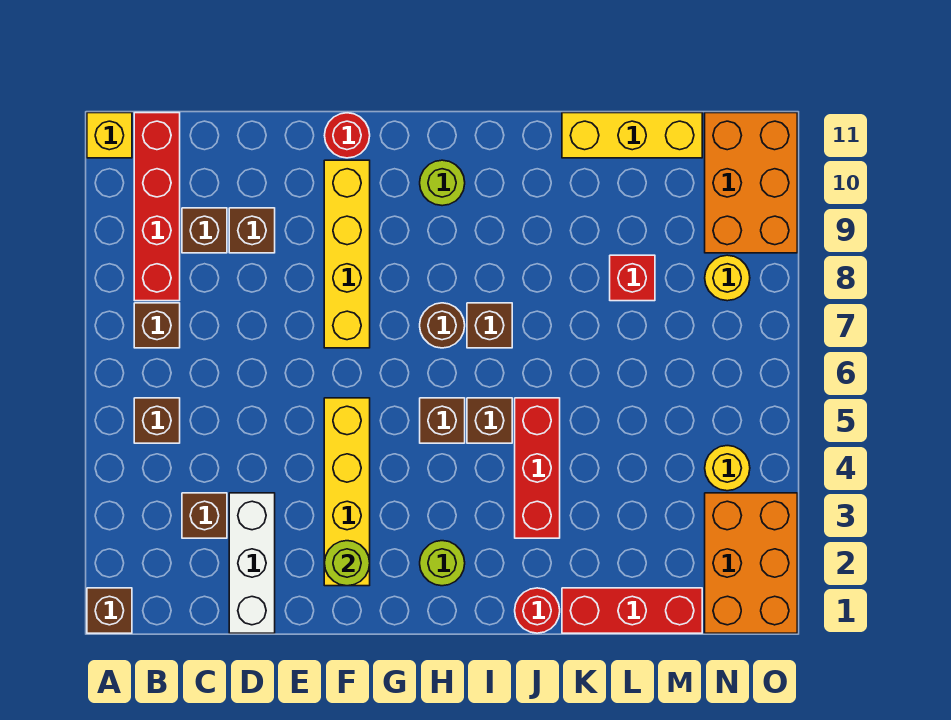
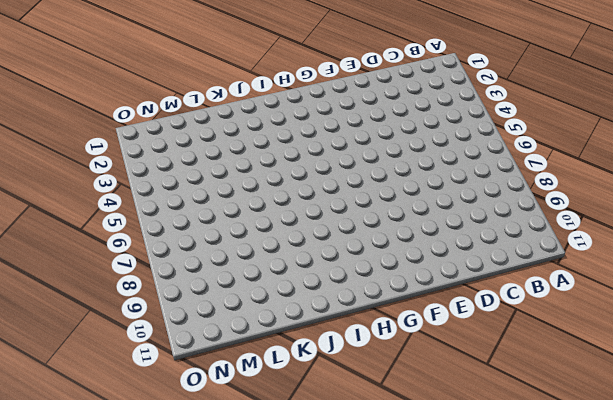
none -> brown brick A1 level 1
none -> yellow brick A11 level 1
none -> brown brick B5 level 1

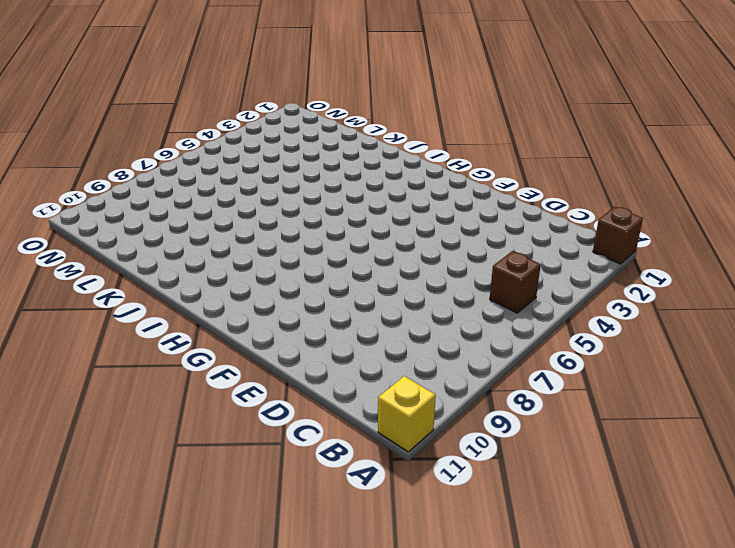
none -> brown brick B7 level 1
none -> red brick B8:B11 level 1
none -> brown brick C3 level 1

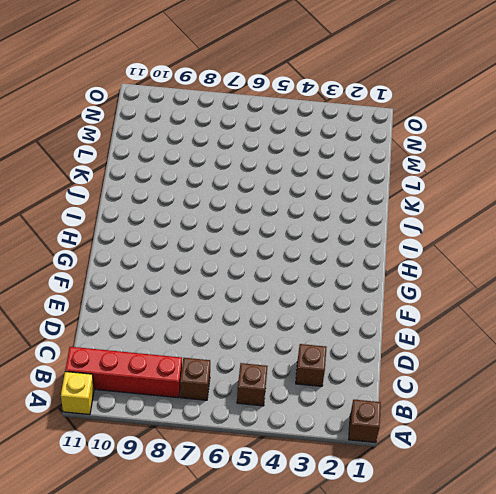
none -> brown brick C9 level 1
none -> white brick D1:D3 level 1
none -> brown brick D9 level 1

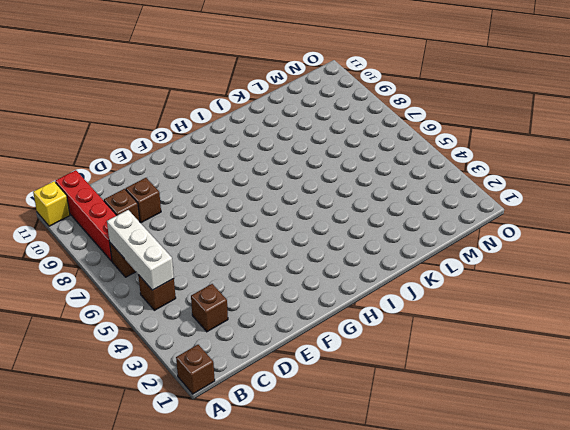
white brick B5:B7 level 2 -> white brick D1:D3 level 1
none -> yellow brick F2:F5 level 1
none -> yellow brick F7:F10 level 1
none -> red round brick F11 level 1

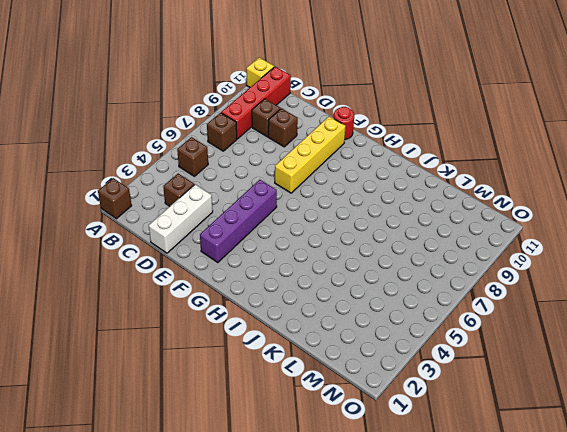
purple brick F2:F5 level 1 -> yellow brick F2:F5 level 1
none -> lime round brick H2 level 1
none -> brown brick H5 level 1
none -> brown round brick H7 level 1

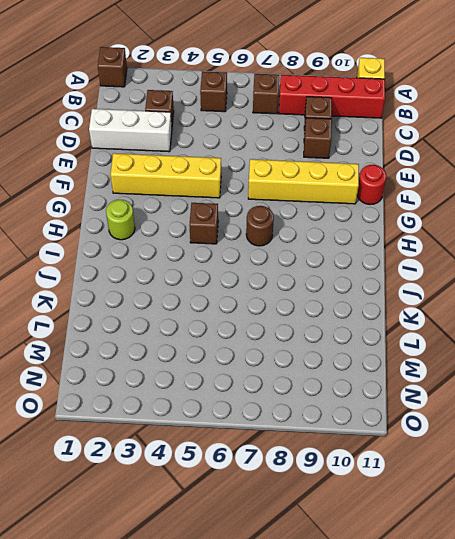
none -> lime round brick H10 level 1
none -> brown brick I5 level 1
none -> brown brick I7 level 1

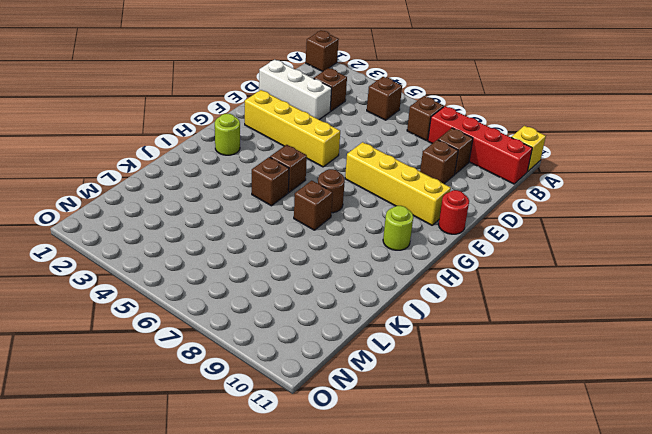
none -> red round brick J1 level 1
none -> red brick J3:J5 level 1
none -> red brick K1:M1 level 1

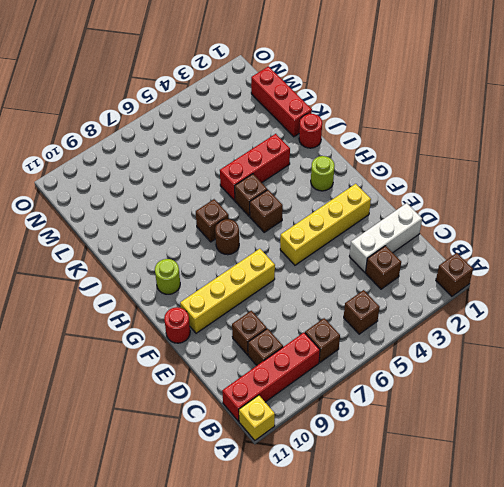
none -> yellow brick K11:M11 level 1
none -> red brick L8 level 1
none -> orange brick N1:O3 level 1

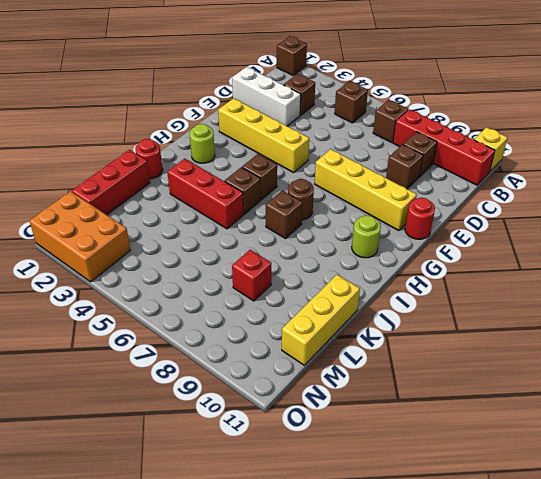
none -> yellow round brick N4 level 1
none -> yellow round brick N8 level 1
none -> orange brick N9:O11 level 1

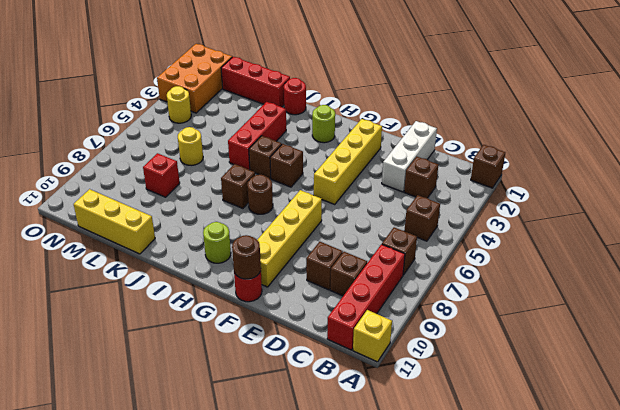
brown round brick F11 level 2 -> none
yellow round brick L6 level 1 -> yellow round brick N8 level 1
none -> orange brick N9:O11 level 1
none -> lime round brick F2 level 2

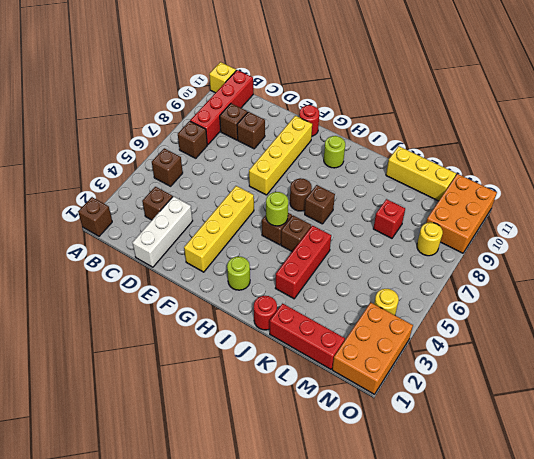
lime round brick H5 level 2 -> lime round brick F2 level 2

